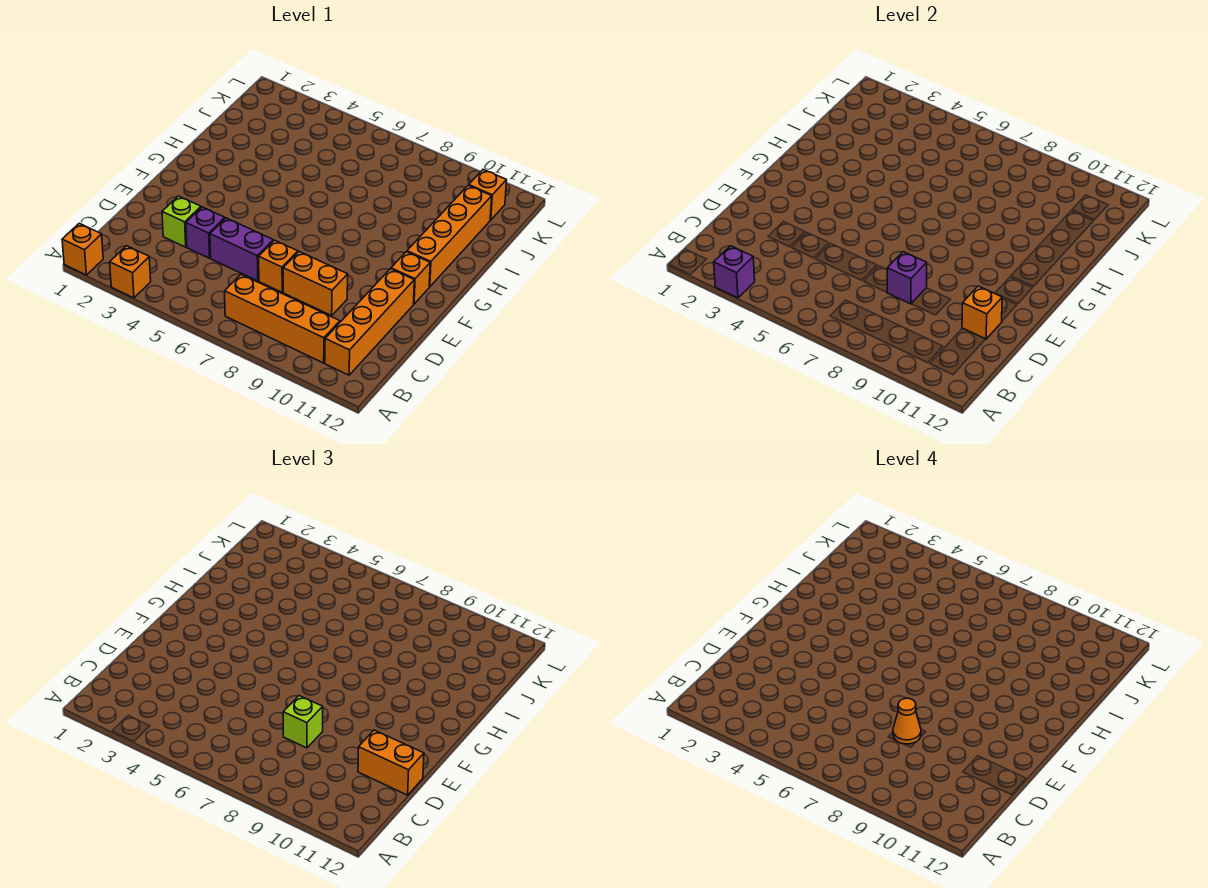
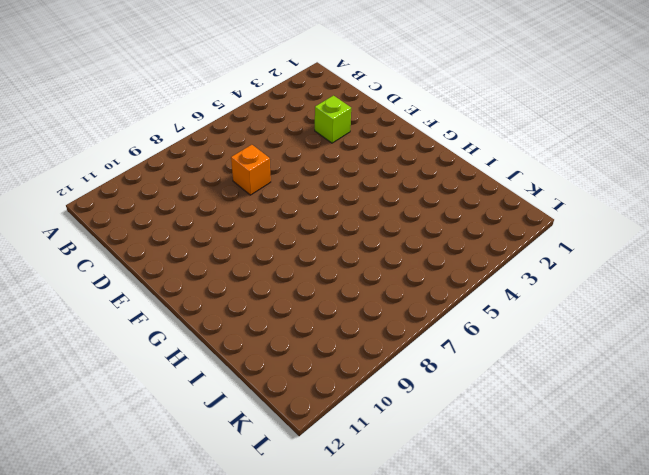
none -> orange brick A1 level 1
none -> orange brick A3 level 1
none -> orange brick B7:B10 level 1

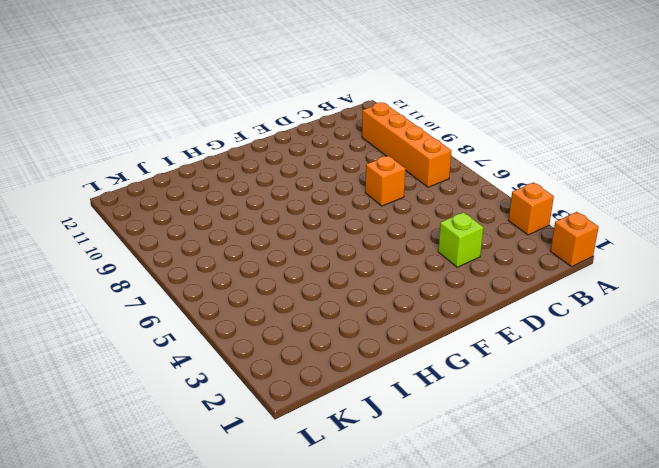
none -> orange brick B11:E11 level 1
none -> purple brick D4 level 1
none -> purple brick D5:D6 level 1

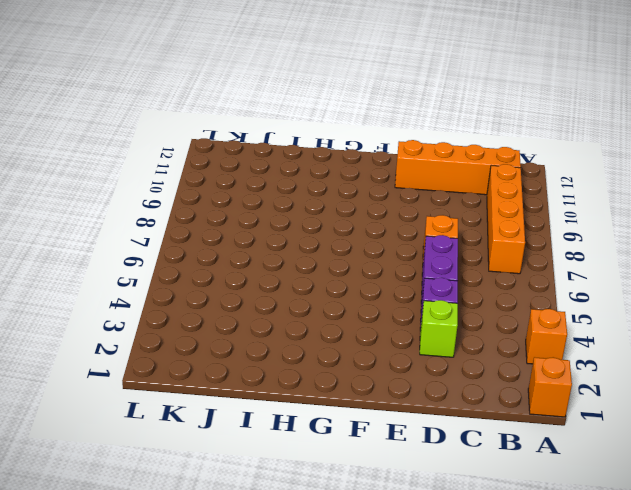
none -> orange brick D8:D9 level 1
none -> orange brick F11 level 1
none -> orange brick G11:J11 level 1

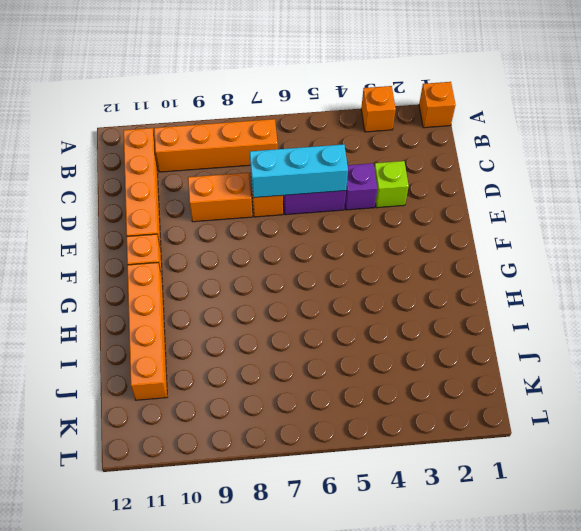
cyan brick D5:D7 level 2 -> none
none -> orange brick K11 level 1
none -> purple brick A3 level 2
none -> purple brick D8 level 2

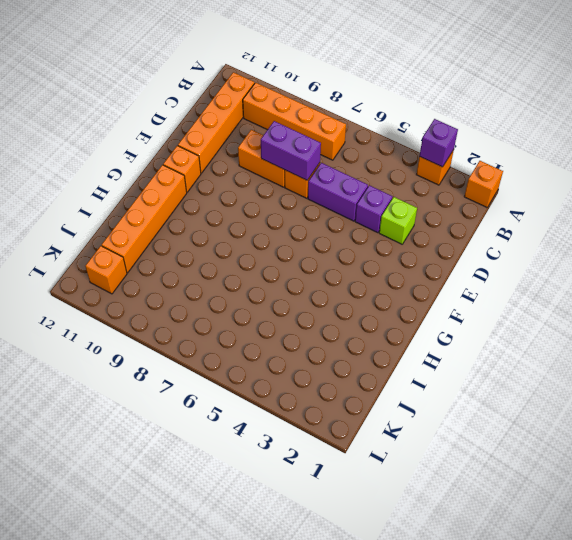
purple brick D7:D8 level 2 -> purple brick D8 level 2
none -> orange brick D11 level 2
none -> lime brick D8 level 3
none -> orange brick D11:D12 level 3

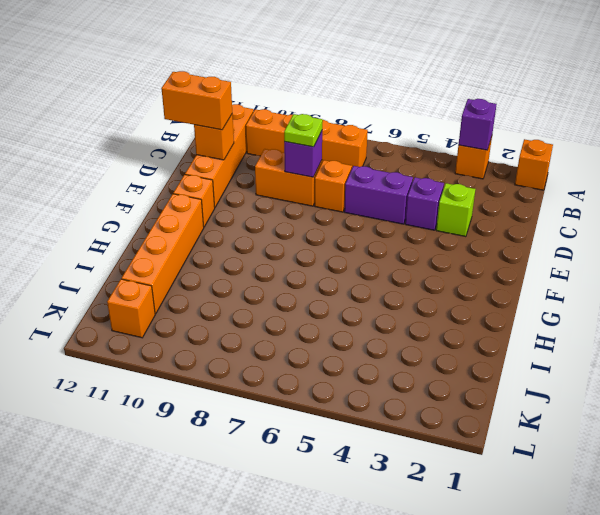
lime plate D8 level 3 -> lime brick D8 level 3
none -> orange cone D8 level 4

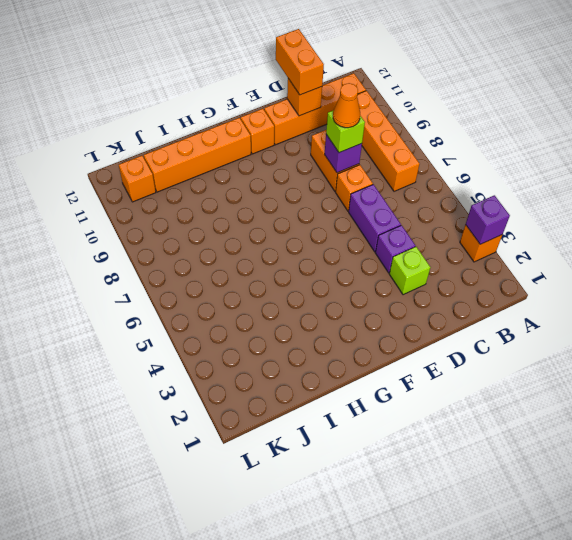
none -> orange brick A1 level 1

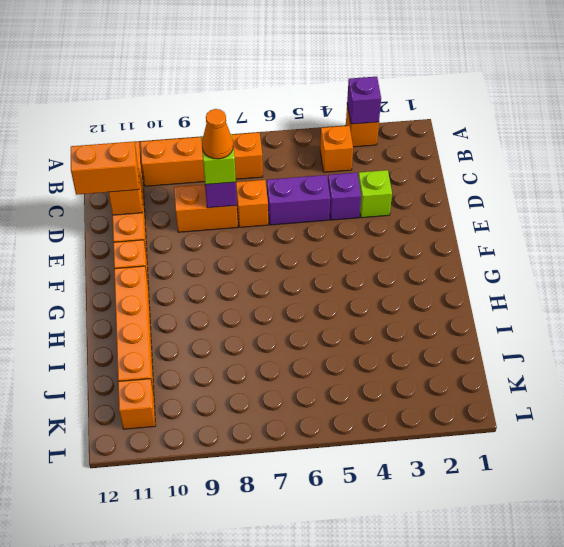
orange brick B4 level 1 -> orange brick A1 level 1

